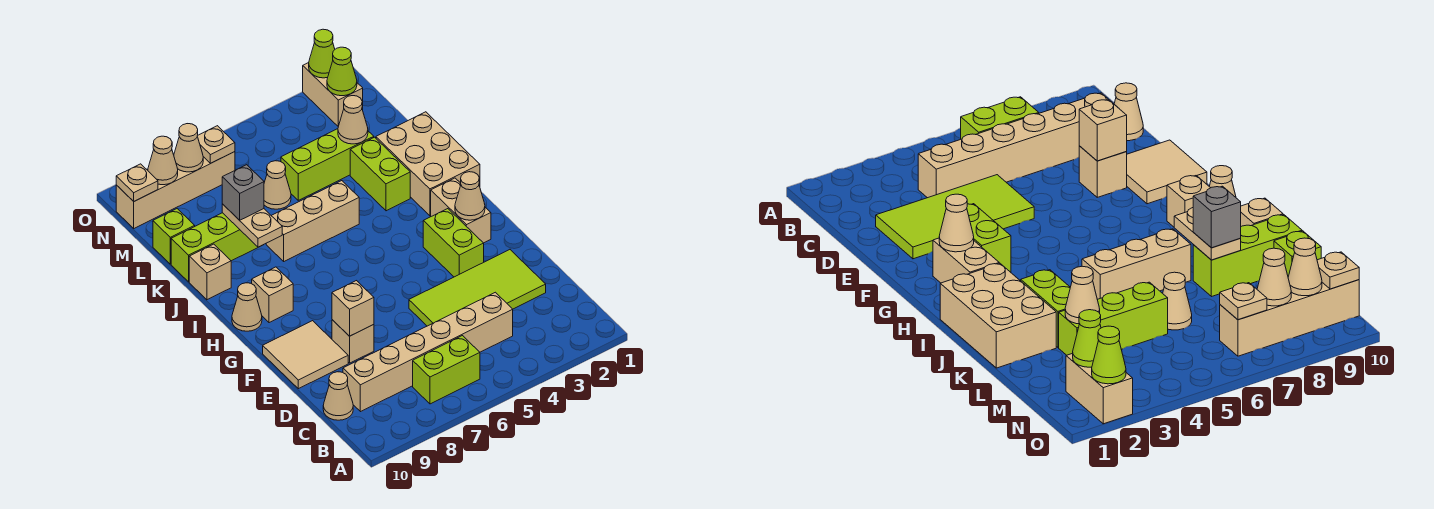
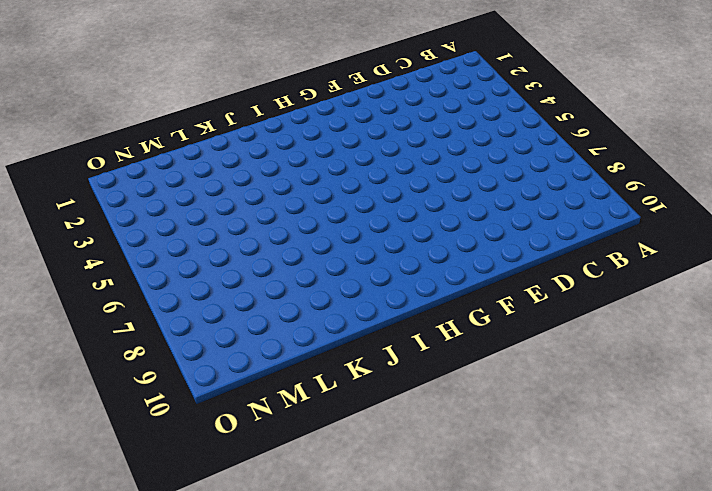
none -> lime brick B6:B7 level 1
none -> tan brick C4:C9 level 1
none -> tan cone C10 level 1
none -> lime tile D2:E5 level 1

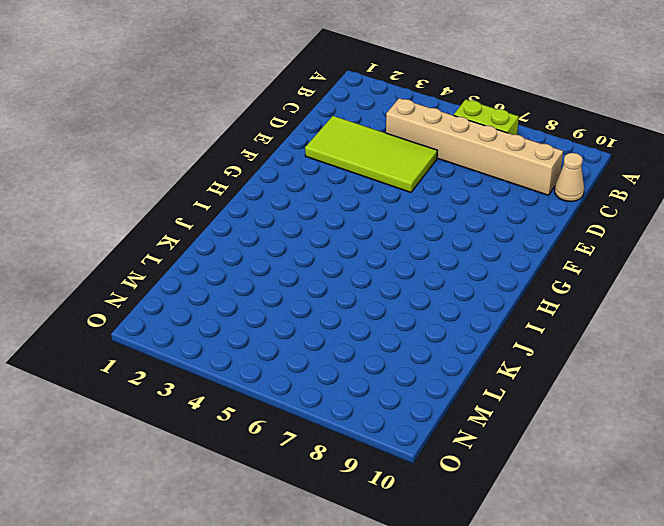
none -> tan brick E8 level 1
none -> tan tile E9:F10 level 1
none -> lime brick F3:G3 level 1
none -> tan brick G2:H2 level 1

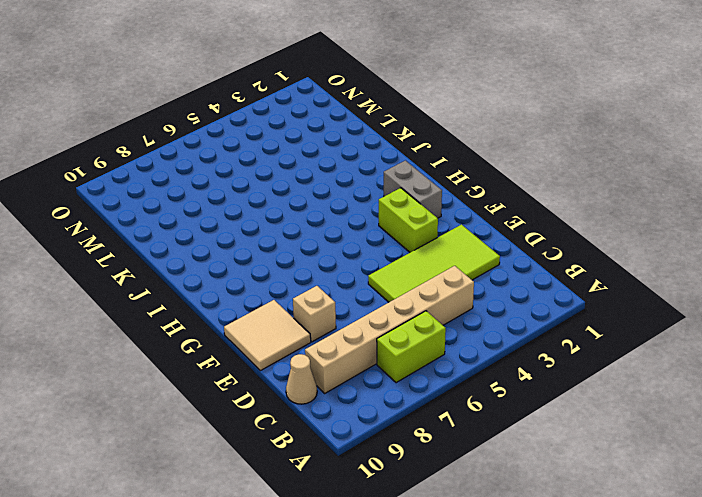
grey brick G2:H2 level 1 -> tan brick G2:H2 level 1
none -> tan brick H9 level 1
none -> tan cone H10 level 1
none -> tan brick I1:K2 level 1
none -> lime brick J3:K3 level 1

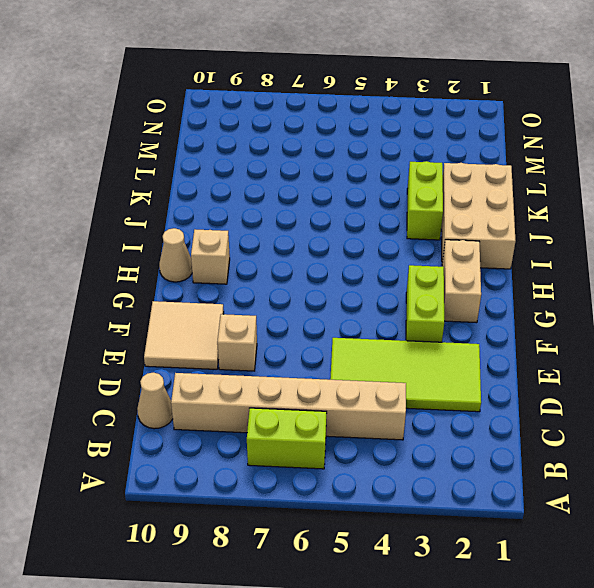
none -> tan brick J5:J7 level 1
none -> tan brick J10 level 1
none -> lime brick K8:K10 level 1
none -> lime brick L3:L5 level 1

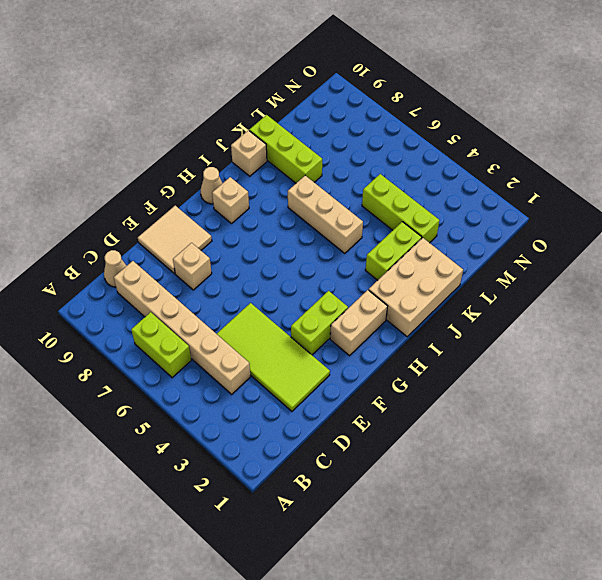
none -> tan cone L6 level 1
none -> lime brick L10 level 1
none -> tan brick N2:O2 level 1
none -> tan brick N7:N10 level 1

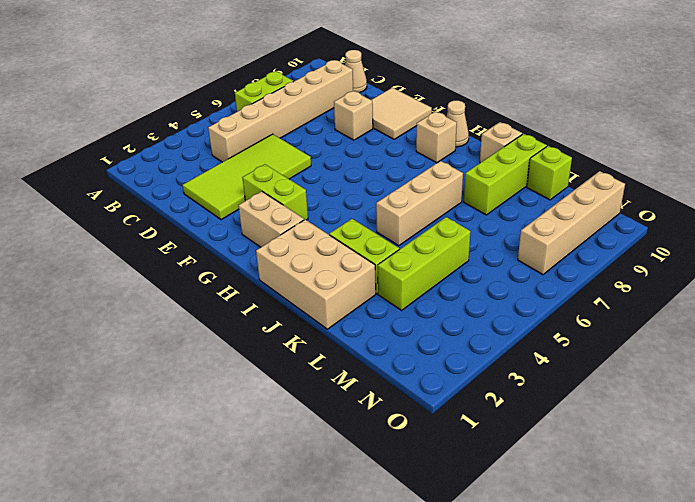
none -> tan cone L6 level 1
none -> tan brick N2:O2 level 1
none -> tan brick E8 level 2
none -> tan cone G2 level 2

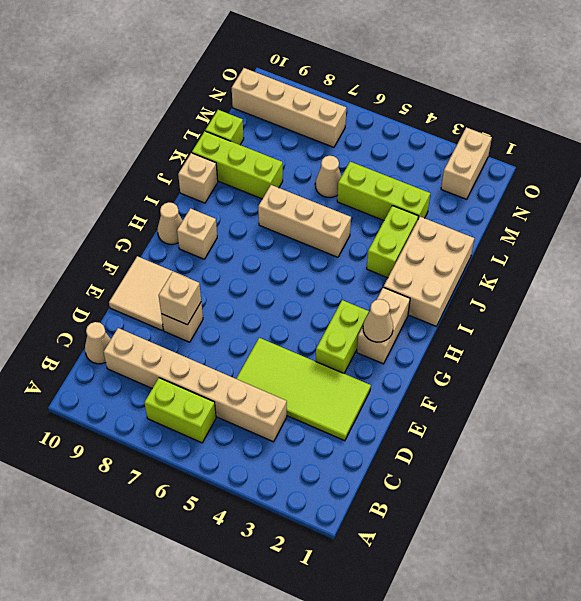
none -> tan plate J8:K8 level 2
none -> tan cone L3 level 2
none -> lime cone N2 level 2
none -> tan plate N7 level 2

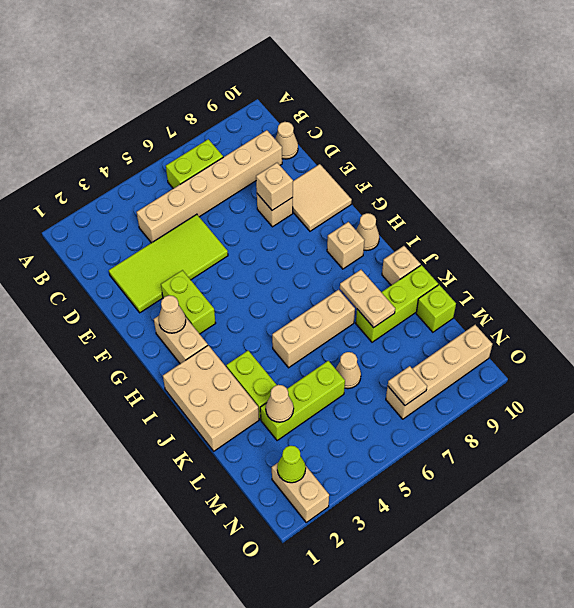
none -> tan cone N8 level 2
none -> tan cone N9 level 2
none -> tan plate N10 level 2
none -> lime cone O2 level 2

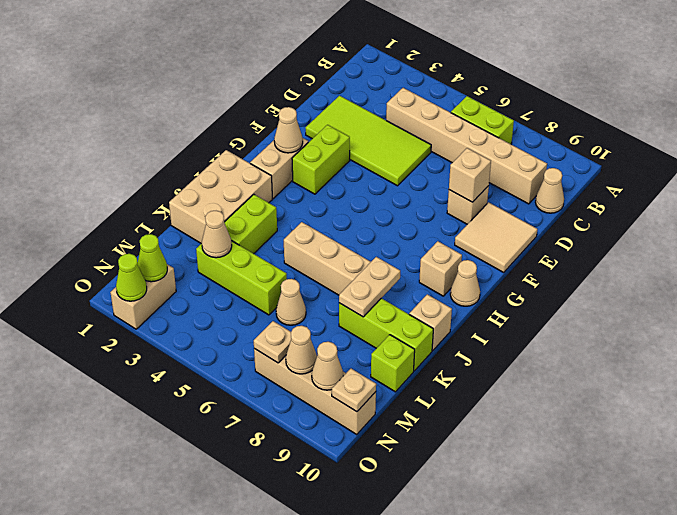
none -> grey brick K8 level 3

